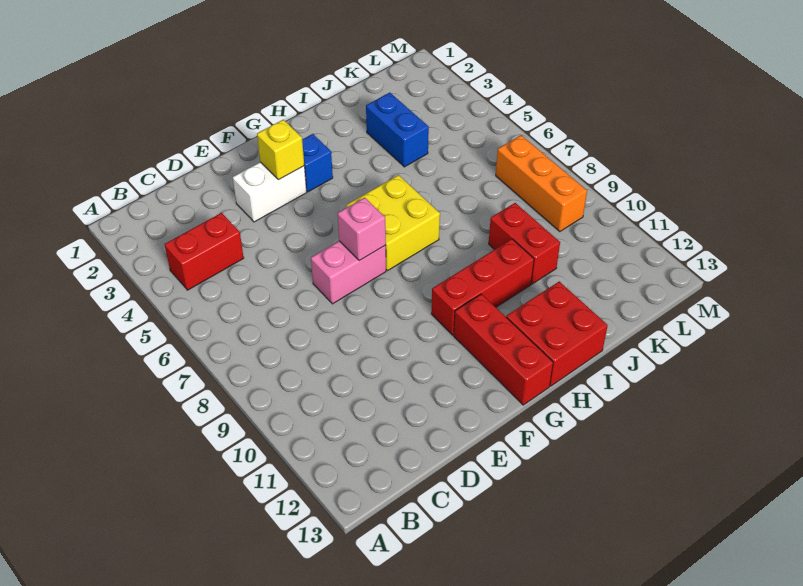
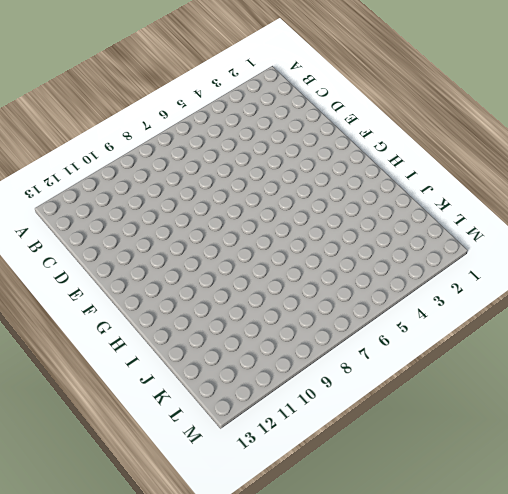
none -> red brick B4:C4 level 1
none -> white brick E3:F3 level 1
none -> pink brick E7:F7 level 1

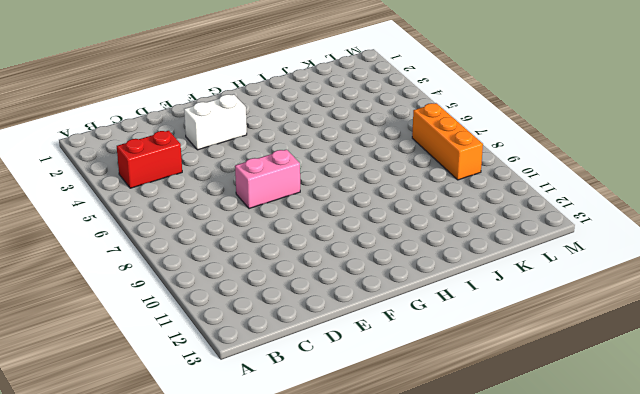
none -> blue brick G3 level 1
none -> yellow brick G6:H7 level 1
none -> red brick G10:I10 level 1

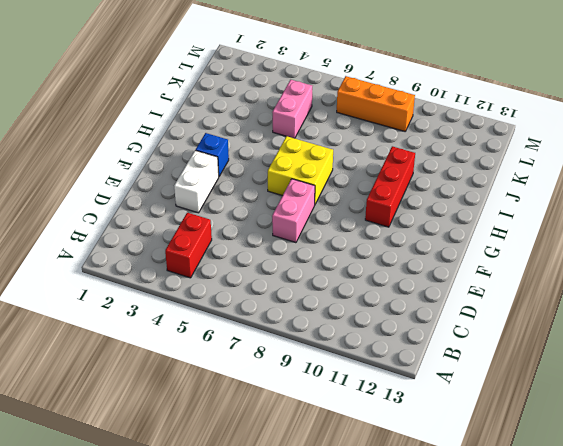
pink brick J5:K5 level 1 -> none
none -> red brick G11:G13 level 1
none -> red brick H12:I13 level 1
none -> blue brick J3:J4 level 1

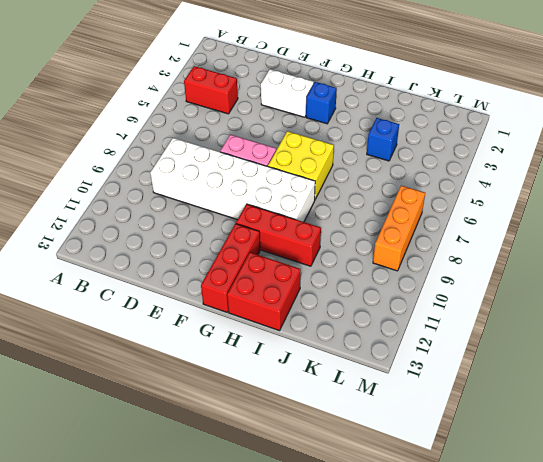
white brick C8:H9 level 1 -> none
blue brick J4 level 1 -> blue brick J3:J4 level 1
none -> red brick J9:J10 level 1
none -> yellow brick F3 level 2
none -> pink brick F7 level 2

